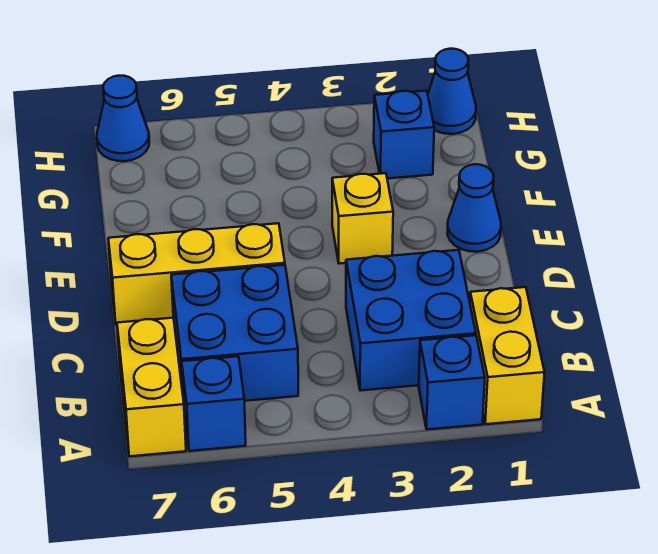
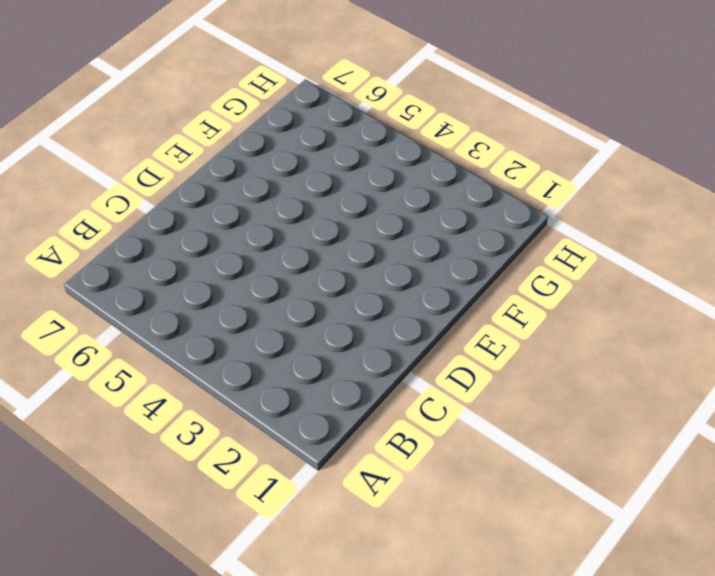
none -> yellow brick A1:B1 level 1
none -> blue brick A2 level 1
none -> blue brick A6 level 1

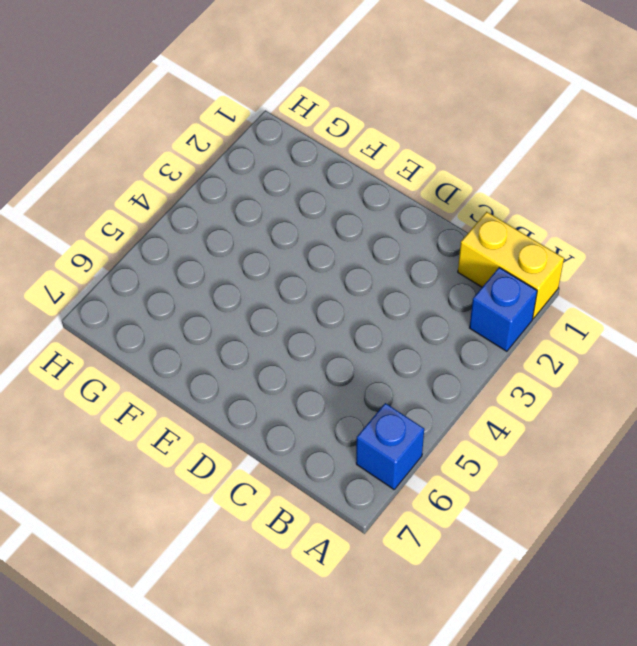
none -> yellow brick A7:B7 level 1
none -> blue brick B2:C3 level 1
none -> blue brick B5:C6 level 1

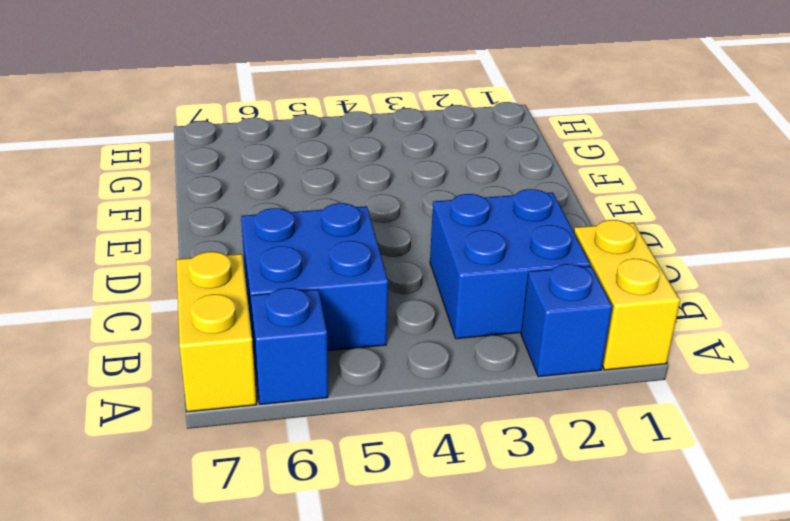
none -> yellow brick D5:D7 level 1
none -> blue cone E1 level 1
none -> yellow brick E3 level 1

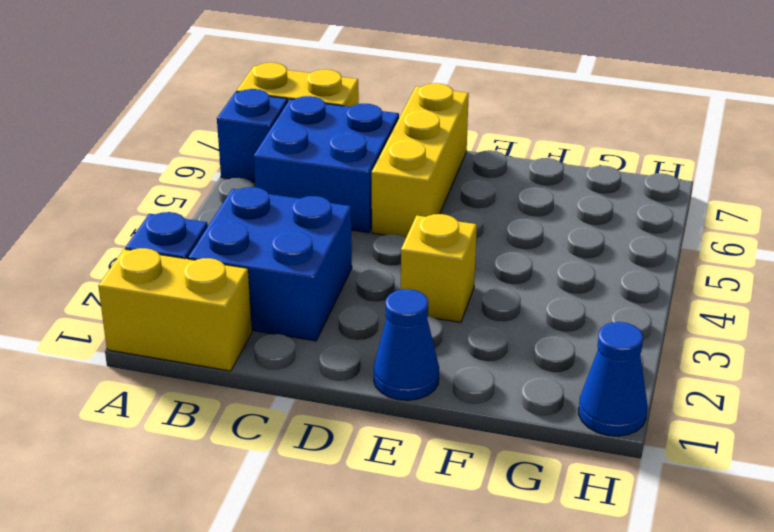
none -> blue brick G2 level 1
none -> blue cone H7 level 1

